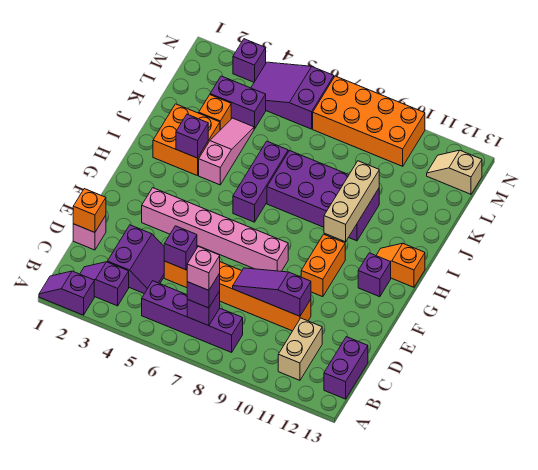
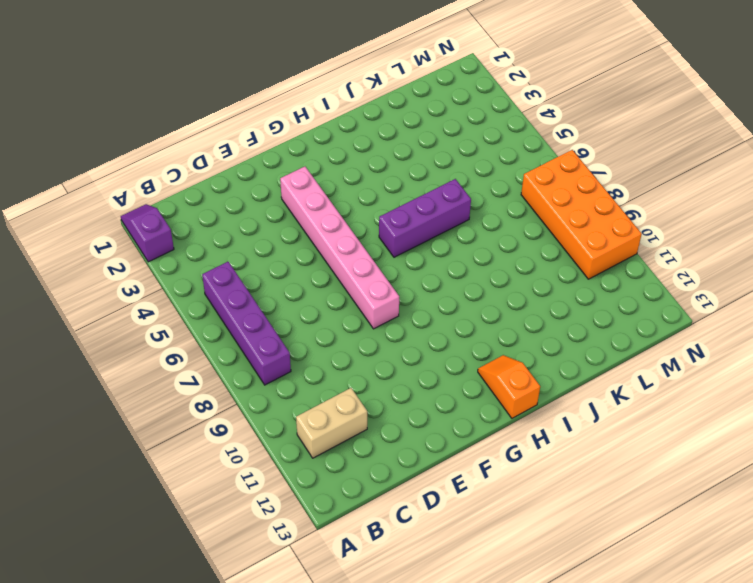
none -> purple slope B2:B3 level 1 top 3
none -> purple brick B13:C13 level 1
none -> purple slope C3:D4 level 1 top 3
none -> pink brick D1 level 1

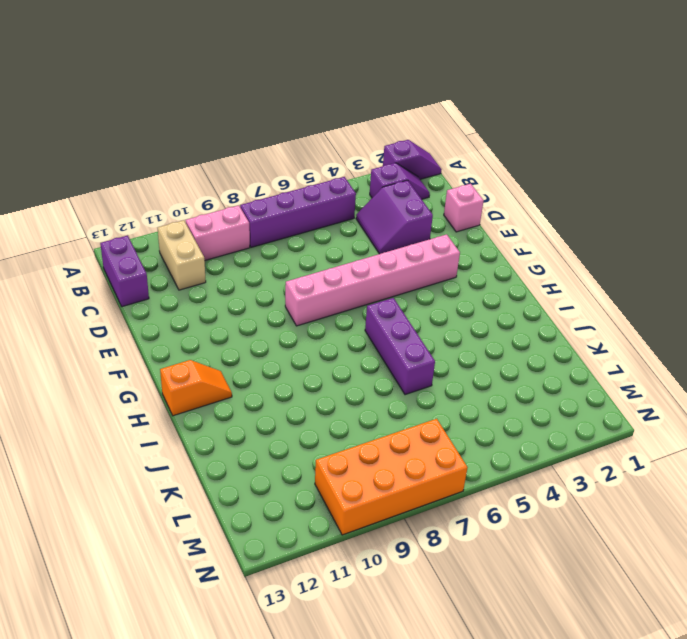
pink brick B9:B10 level 1 -> none
none -> orange brick D5:D10 level 1
none -> orange brick F10:G10 level 1
none -> purple brick G12 level 1
none -> orange brick I2:J3 level 1

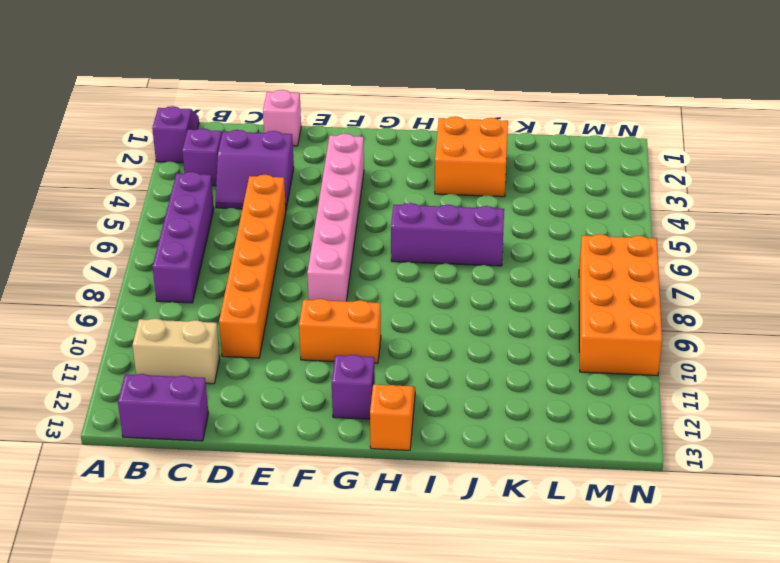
none -> pink slope I4:K4 level 1 top I
none -> purple brick I7:J10 level 1
none -> orange brick K3 level 1
none -> purple brick L3:L4 level 1

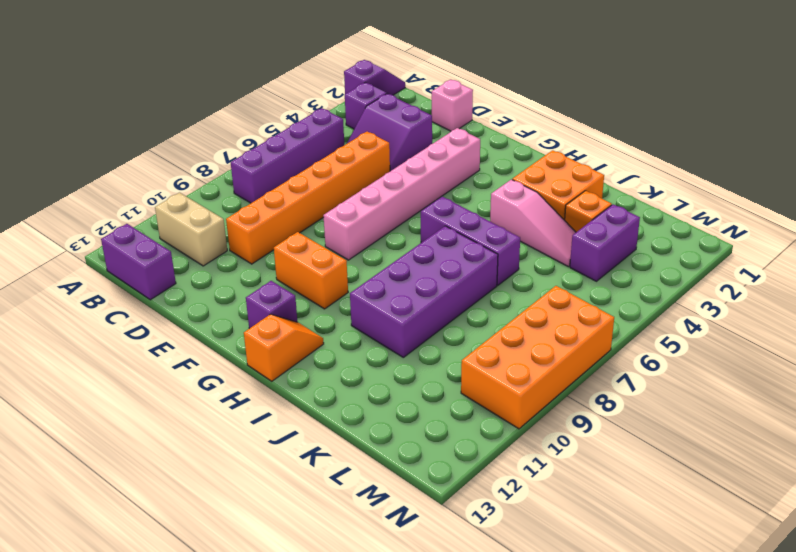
none -> purple slope M4:N6 level 1 top 6
none -> tan slope M12:M13 level 1 top 13
none -> purple brick N3 level 1
none -> purple brick B7 level 2

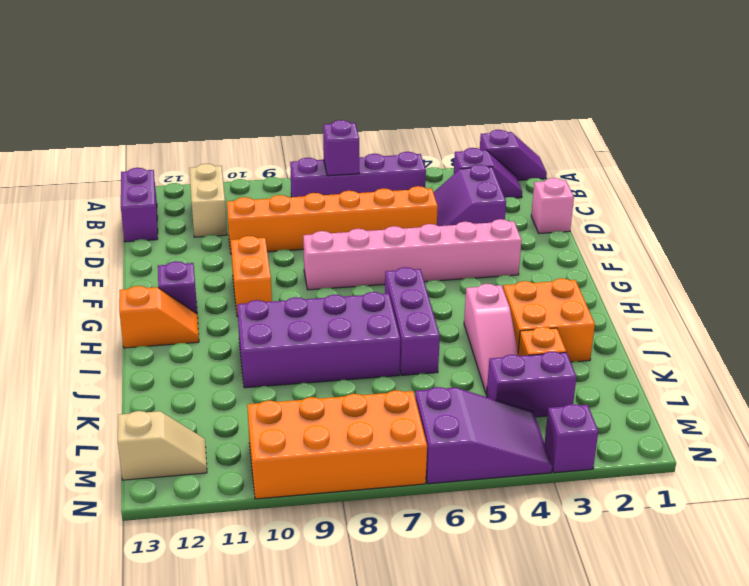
none -> orange brick D1 level 2
none -> purple brick D5 level 2
none -> purple slope D8:D10 level 2 top 10
none -> tan brick H10:J10 level 2

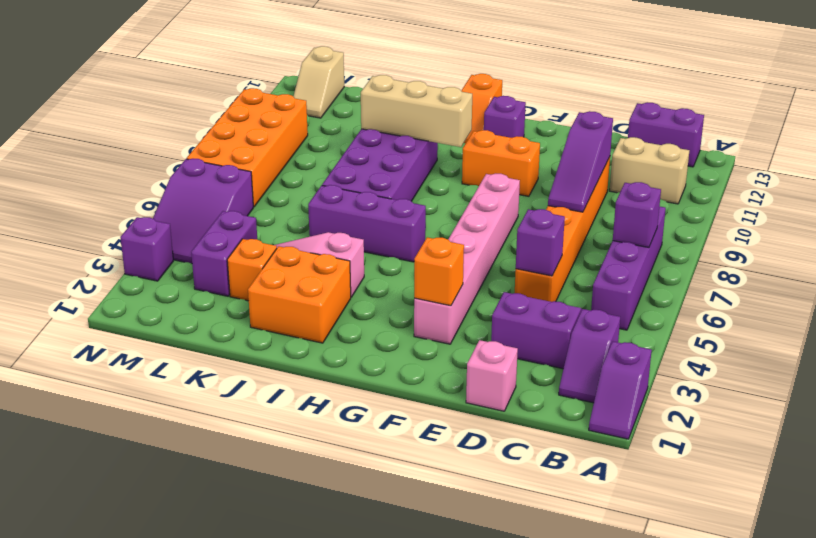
orange brick F3 level 2 -> orange brick D1 level 2
none -> purple brick I3 level 2
none -> purple brick B7 level 3
none -> pink brick B7 level 4

